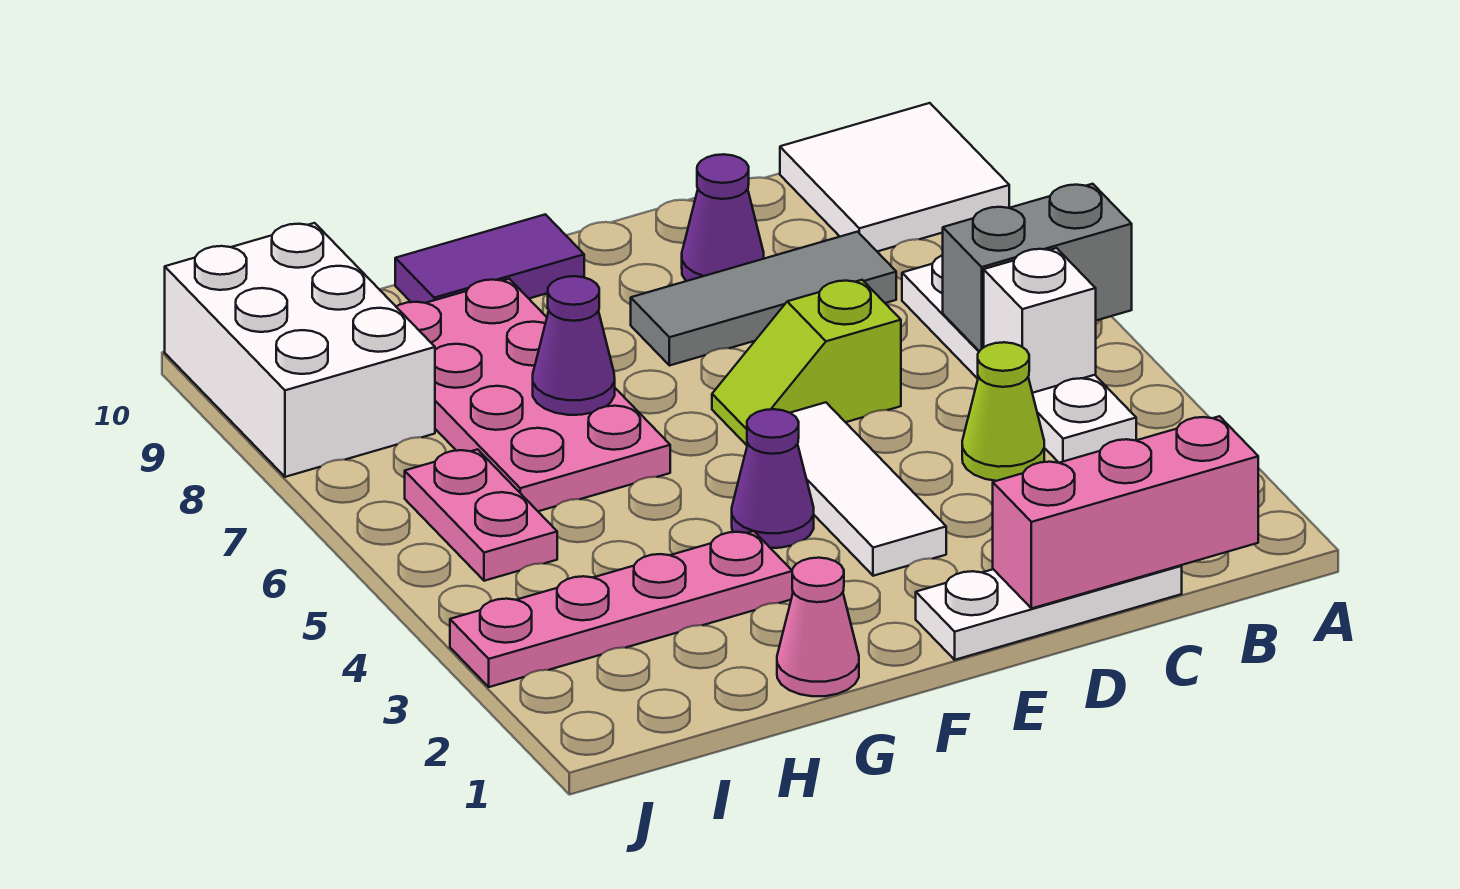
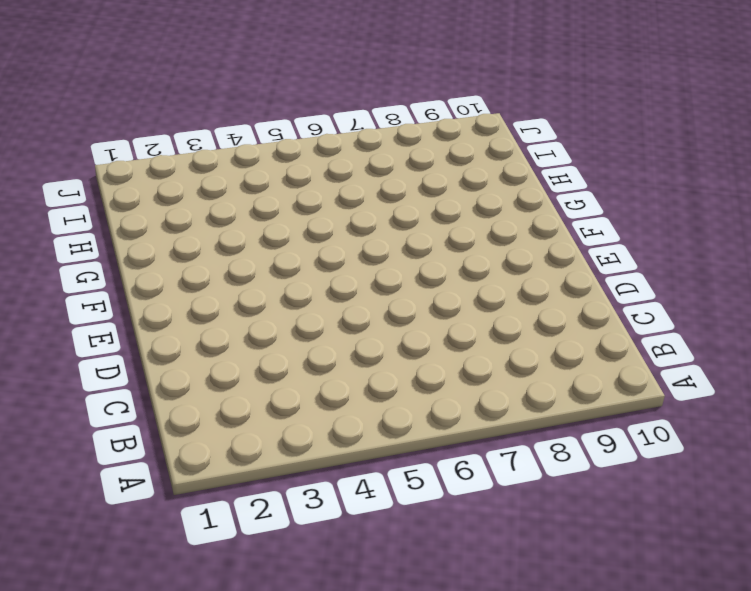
none -> white tile A9:B10 level 1
none -> white plate B4:B7 level 1
none -> white plate C1:E1 level 1

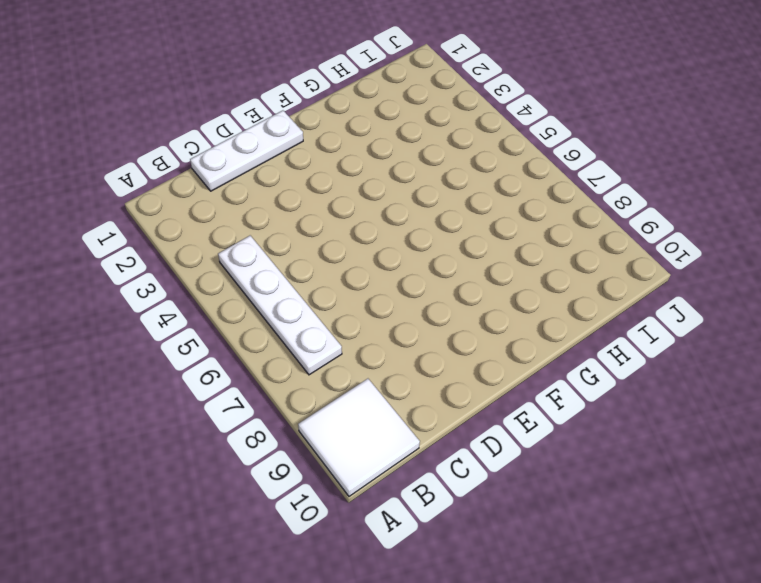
none -> lime cone C4 level 1
none -> grey tile C8:E8 level 1
none -> lime slope D6:E6 level 1 top D

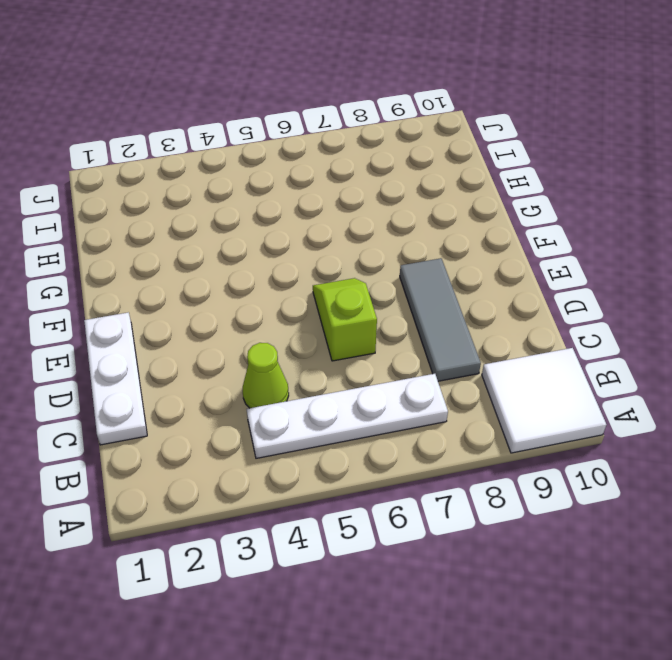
none -> purple cone D9 level 1
none -> white tile E3:E5 level 1
none -> purple cone F4 level 1

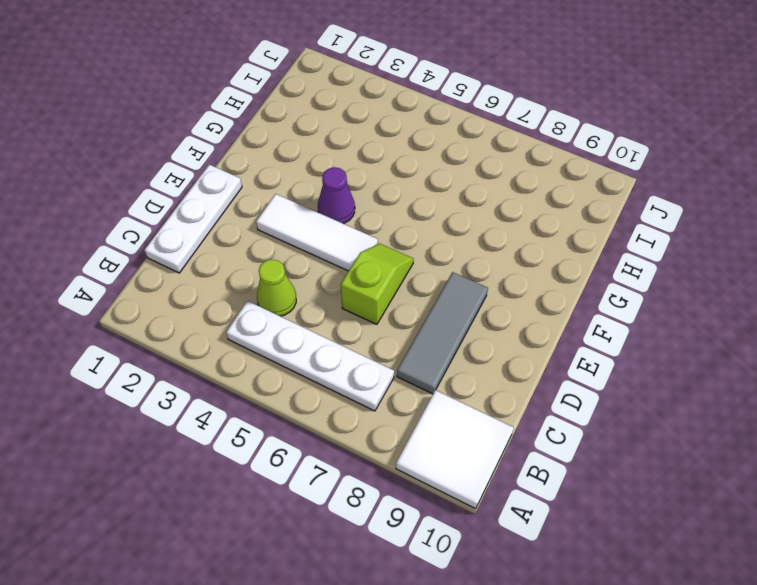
none -> purple cone D9 level 1
none -> purple tile F10:G10 level 1
none -> pink cone G1 level 1

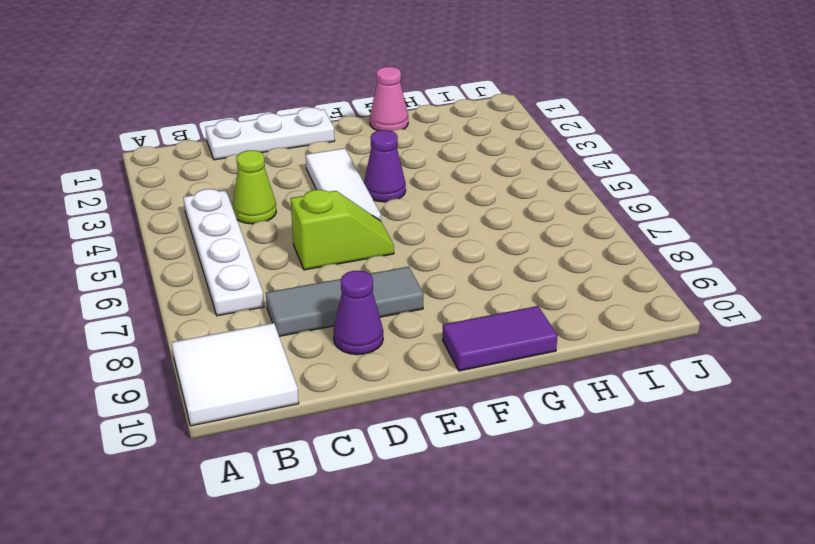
none -> pink plate G3:J3 level 1
none -> pink plate G6:H9 level 1
none -> pink plate I5:I6 level 1

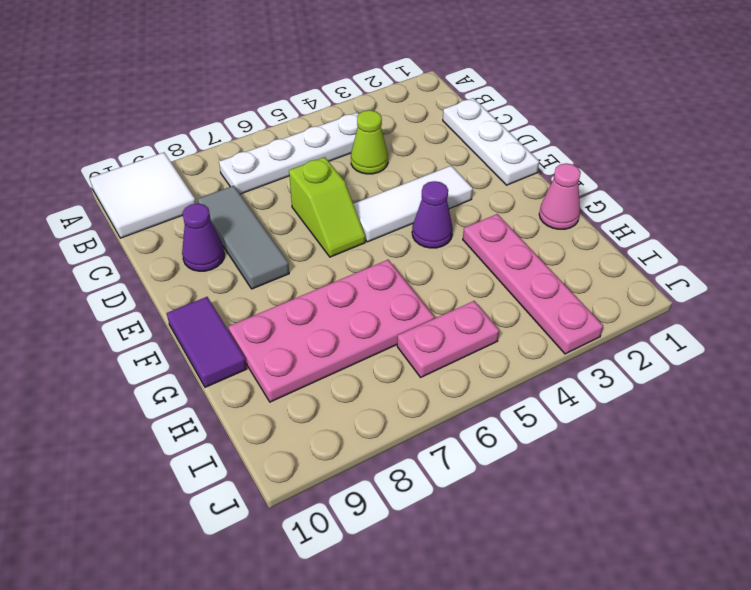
none -> white brick I8:J10 level 1
none -> grey brick A6:B6 level 2
none -> pink brick B1:D1 level 2

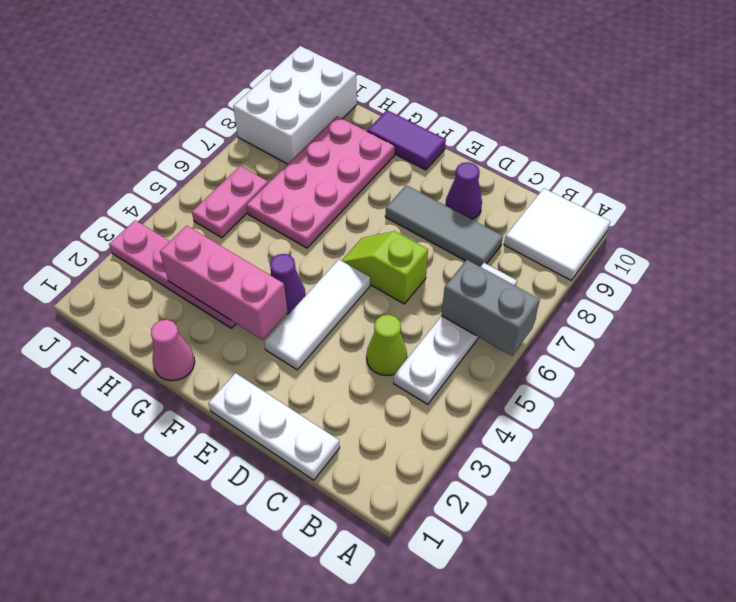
pink brick F3:H3 level 2 -> pink brick B1:D1 level 2
none -> white brick B5 level 2
none -> purple cone G7 level 2

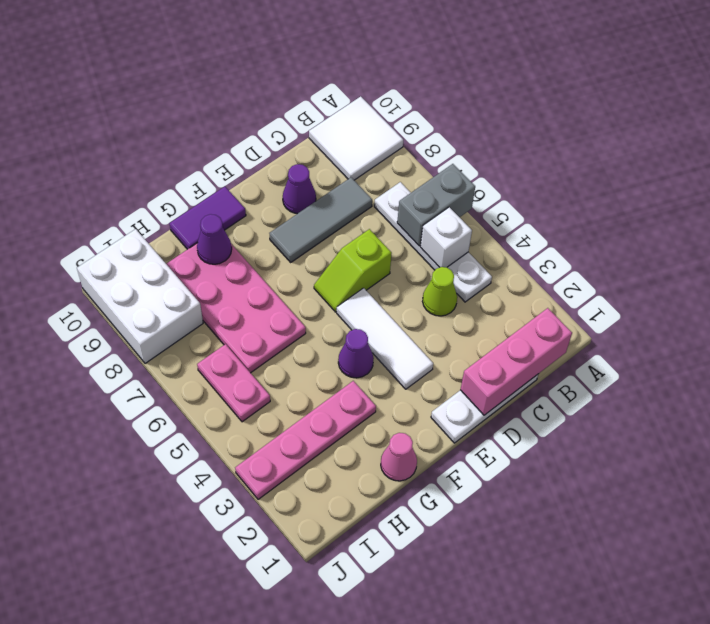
purple cone G9 level 2 -> purple cone G7 level 2

